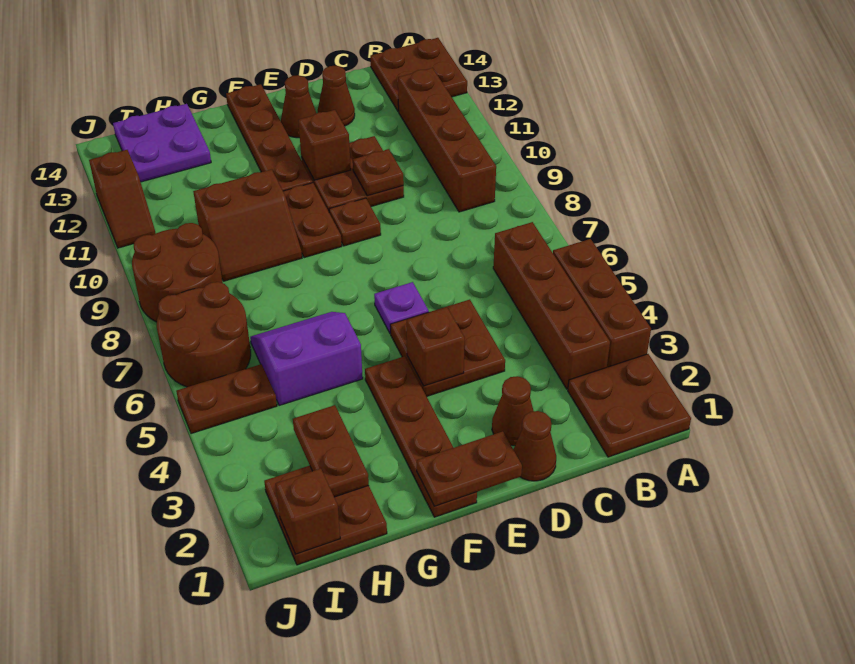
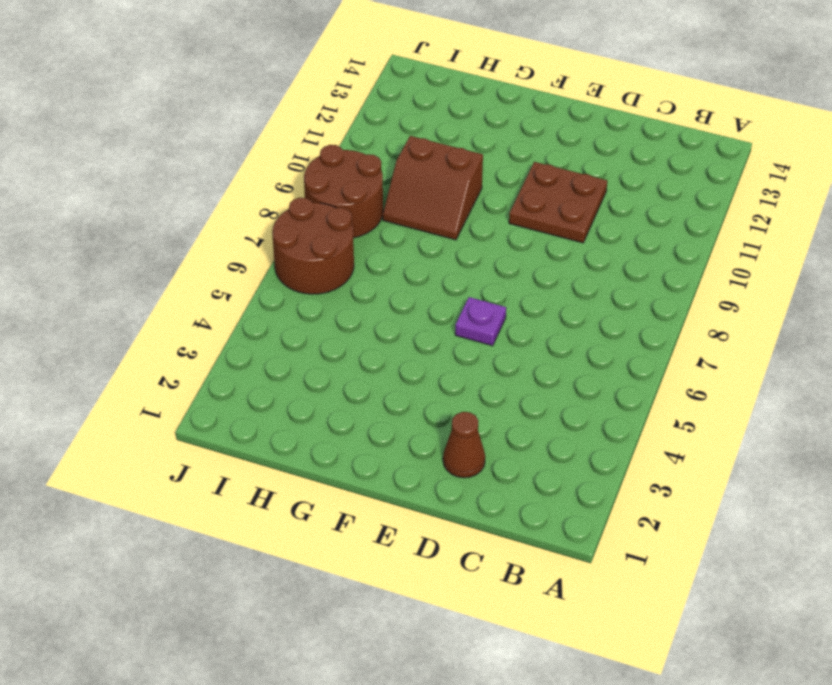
none -> brown plate A1:B2 level 1
none -> brown brick A3:A5 level 1
none -> brown plate A13:B14 level 1
none -> brown brick B3:B6 level 1

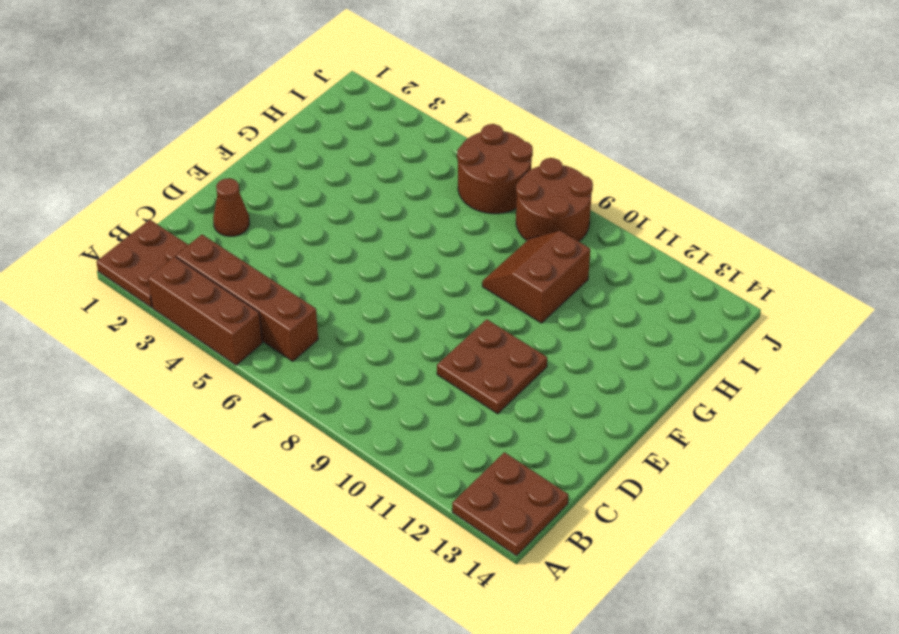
none -> brown brick B9:B12 level 1
none -> brown cone D1 level 1
none -> brown plate D4:E5 level 1
none -> brown cone D13 level 1

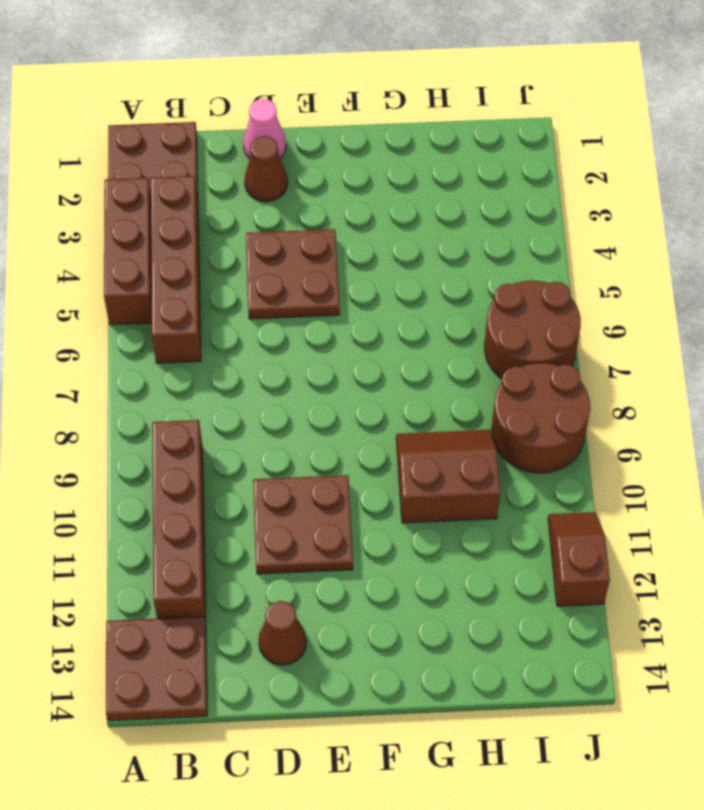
pink cone D1 level 1 -> brown cone D1 level 1
none -> purple plate E6 level 1
none -> brown plate E9 level 1
none -> brown cone E13 level 1
none -> brown plate F1:F4 level 1

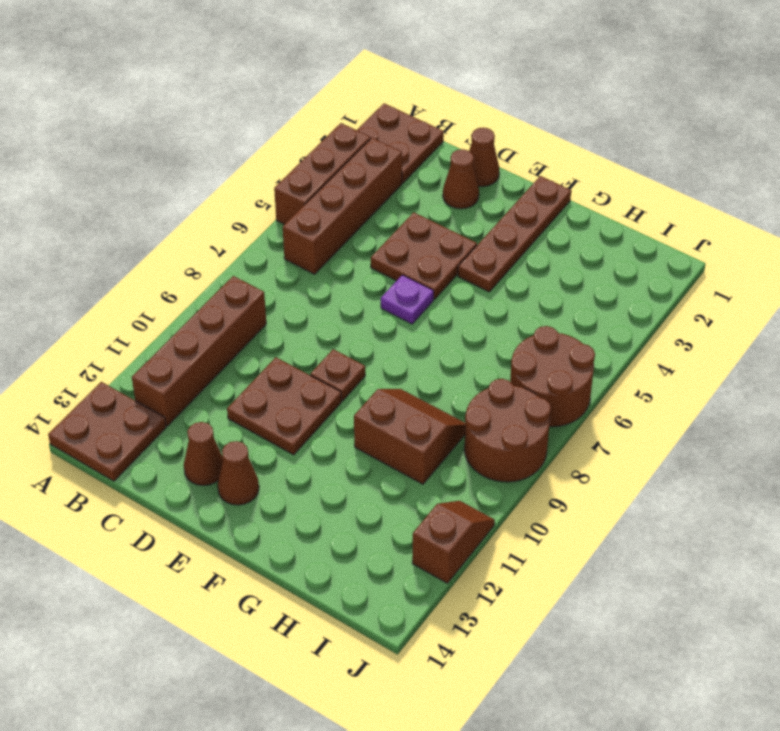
none -> brown plate F9:F10 level 1
none -> brown plate F11:F14 level 1
none -> purple slope G5:H6 level 1 top 5
none -> brown plate H1:I2 level 1

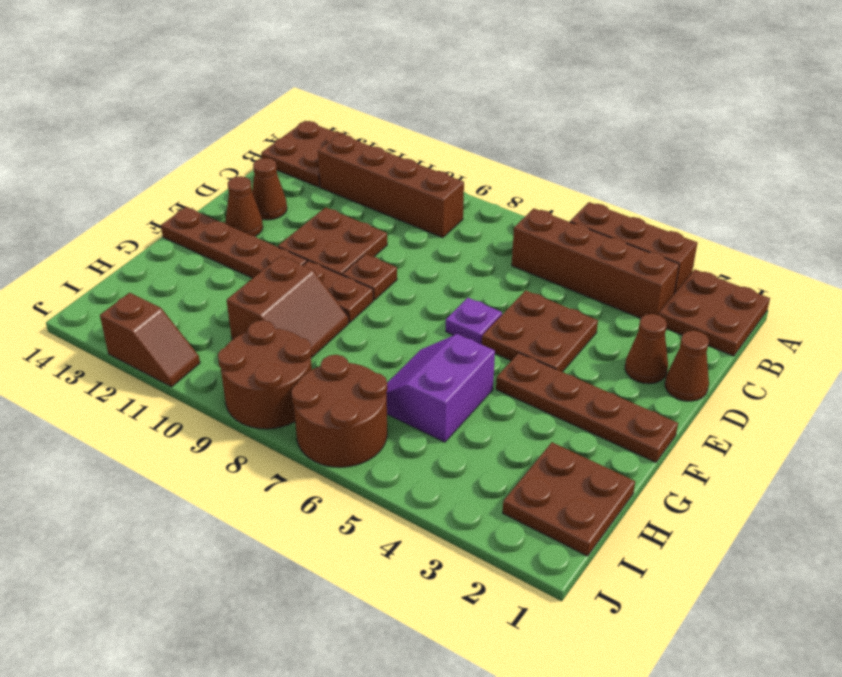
none -> purple plate H13:I14 level 1
none -> brown plate I5:J5 level 1
none -> brown plate D10 level 2
none -> brown plate E1:F1 level 2

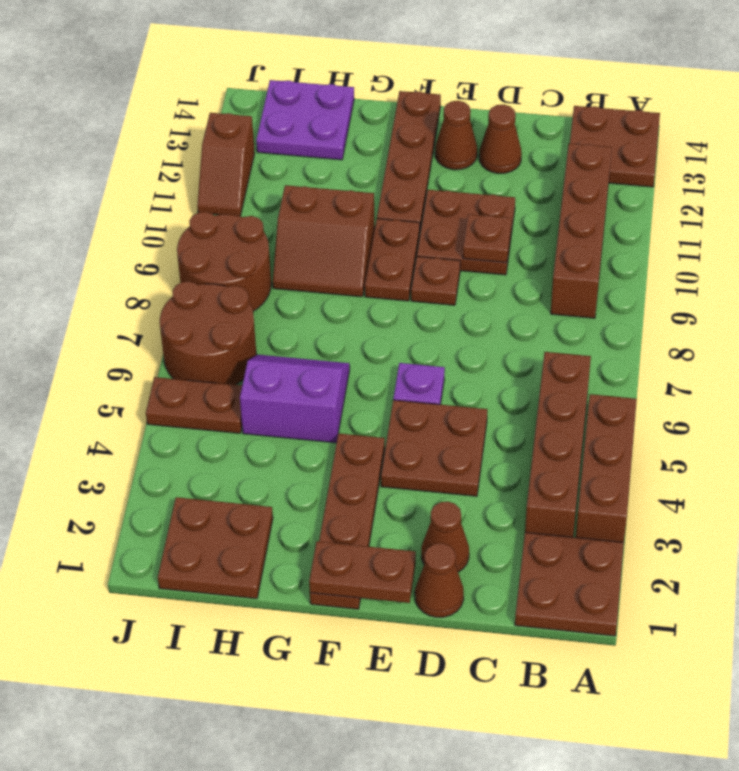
none -> brown brick E4 level 2
none -> brown brick E11 level 2
none -> brown plate H2:H3 level 2
none -> brown brick I1 level 2

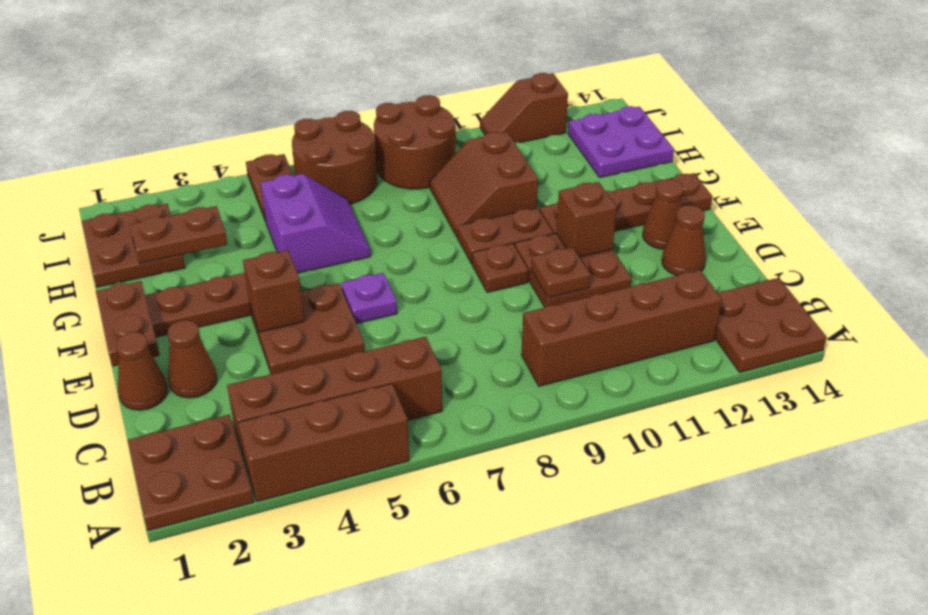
none -> brown brick I1 level 2

